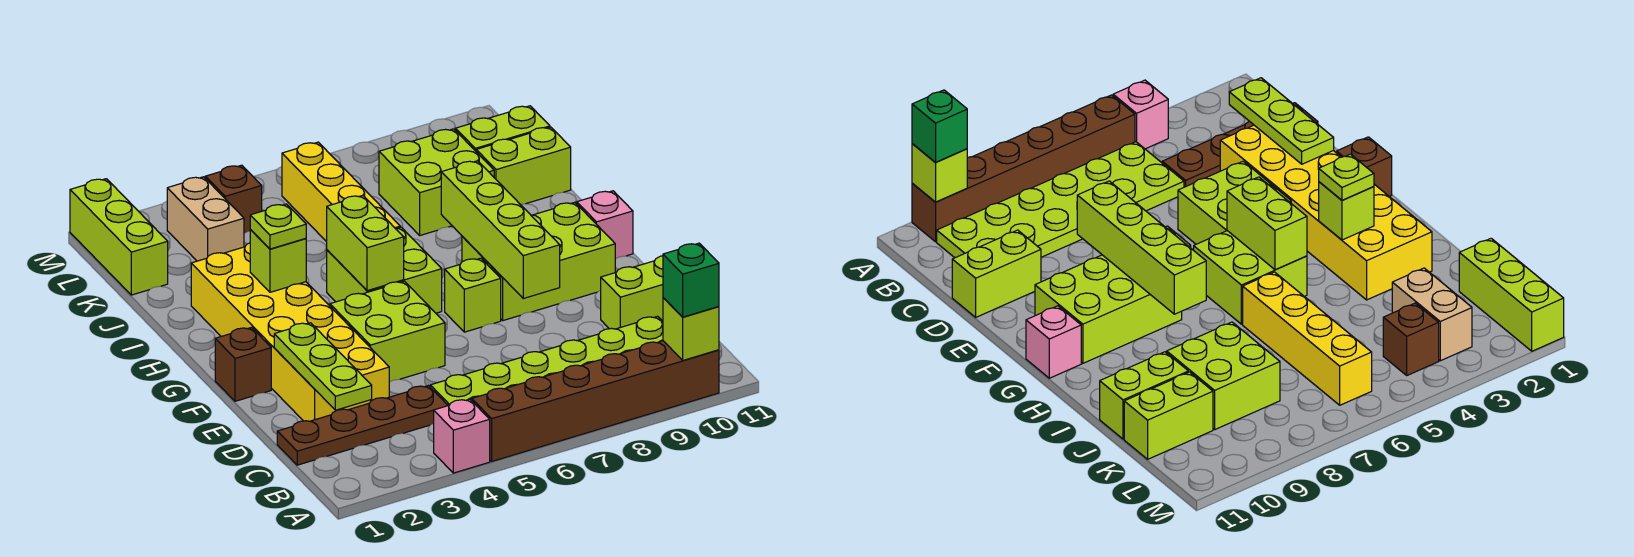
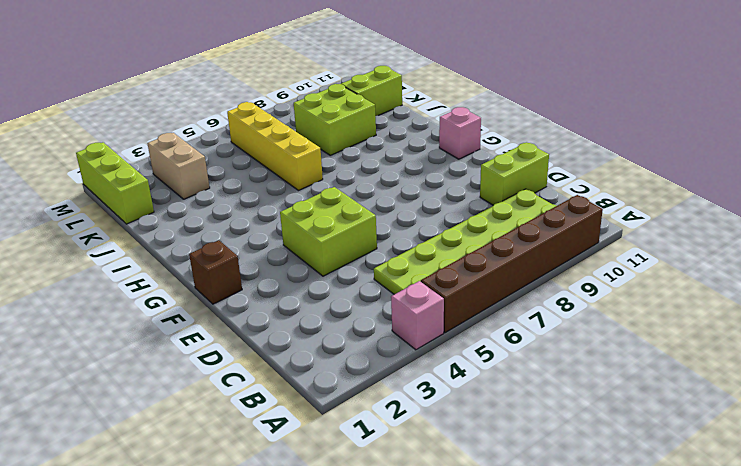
none -> brown plate C1:C4 level 1
none -> yellow brick D2:I3 level 1
none -> lime brick F7 level 1

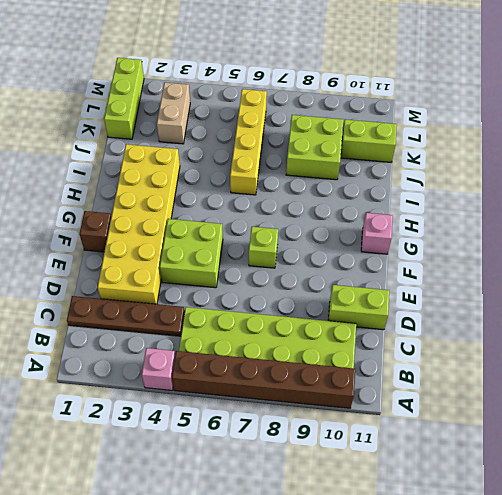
none -> lime brick F8:G10 level 1
none -> lime brick G5:H6 level 1
none -> lime brick J10:J11 level 1

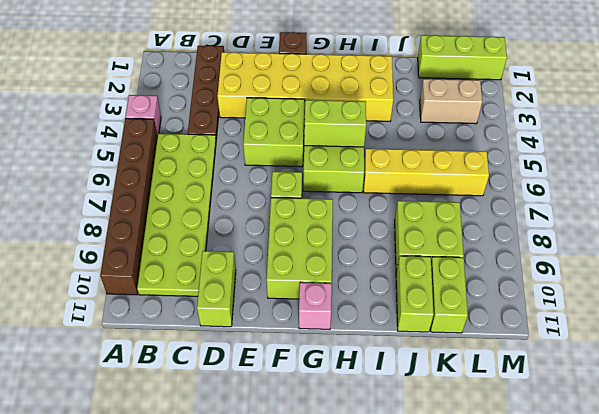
none -> brown brick L4 level 1
none -> lime brick A10 level 2
none -> lime plate C2:E2 level 2

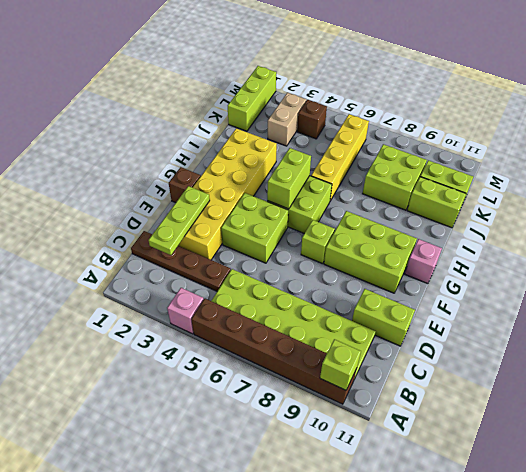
none -> lime brick E8:H8 level 2
none -> lime brick H3 level 2
none -> green brick A10 level 3

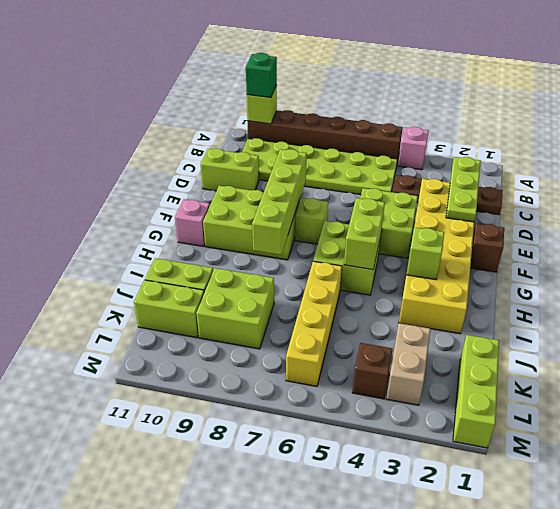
none -> lime plate H3 level 3

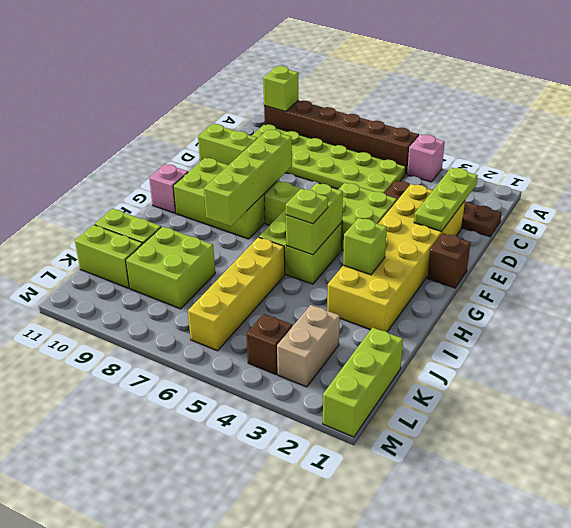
lime plate H5 level 3 -> lime plate H3 level 3
none -> green brick A10 level 3

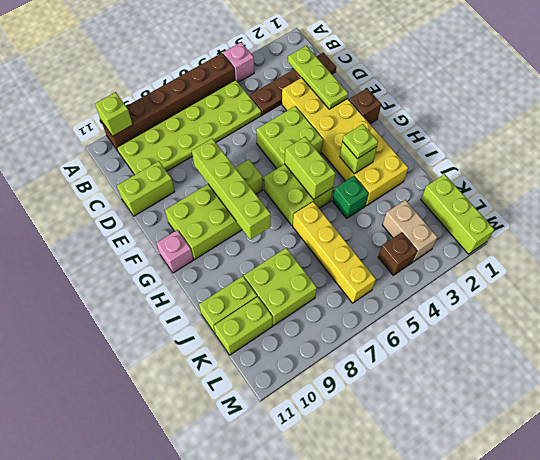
green brick I4 level 1 -> green brick A10 level 3

